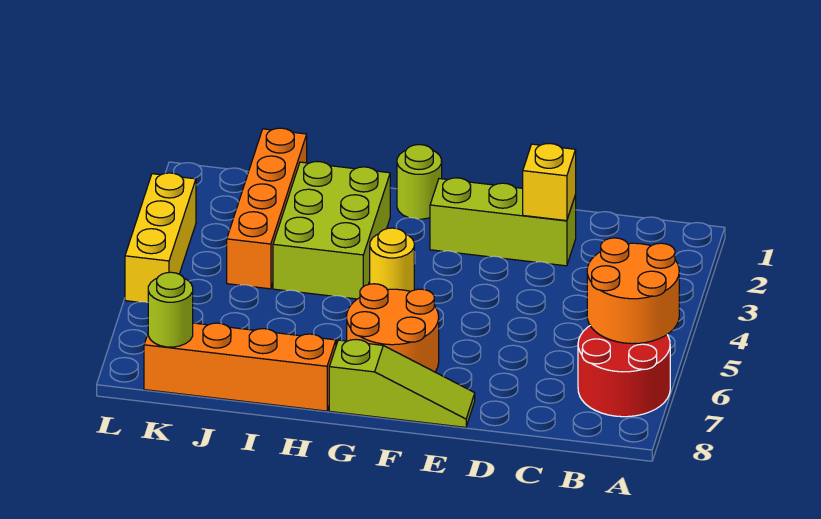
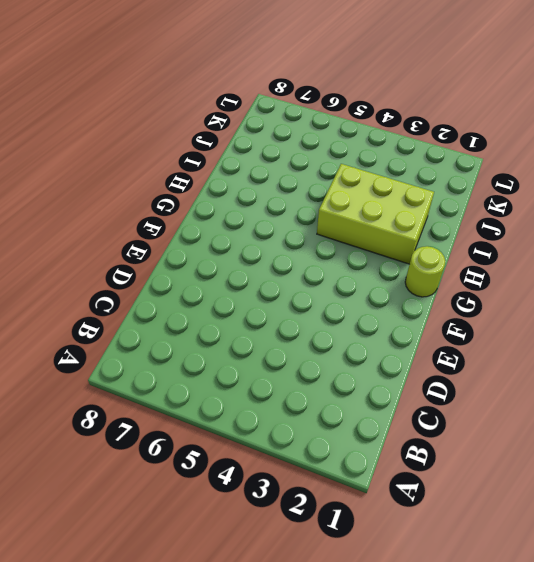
none -> red round brick A6:B7 level 1
none -> lime brick D2:F2 level 1
none -> lime slope E8:G8 level 1 top G

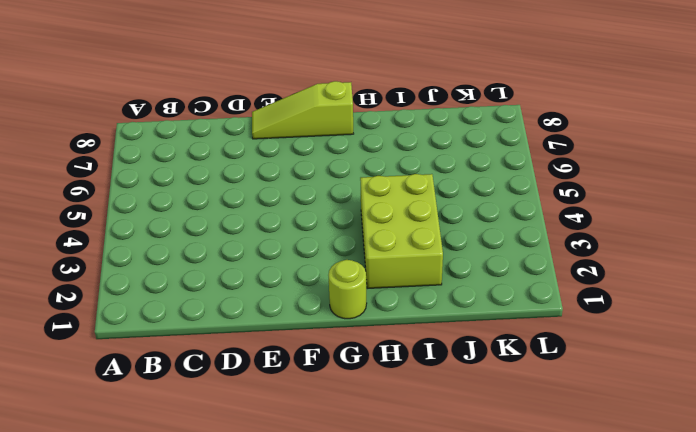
none -> red round brick A6:B7 level 1
none -> lime brick D2:F2 level 1
none -> orange round brick F6:G7 level 1

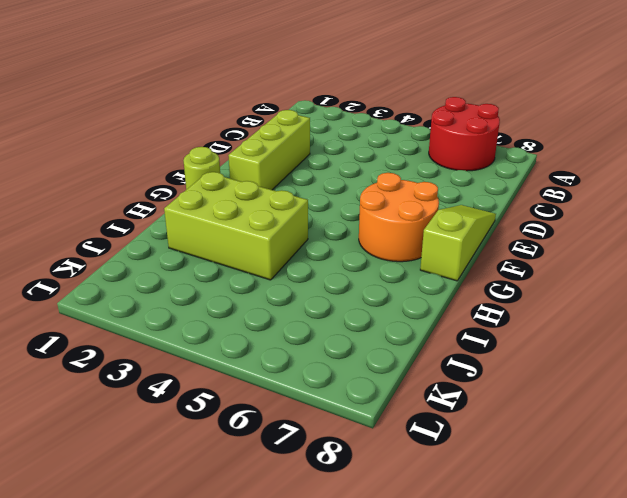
none -> yellow round brick G4 level 1
none -> orange brick H8:K8 level 1
none -> orange brick J1:J4 level 1

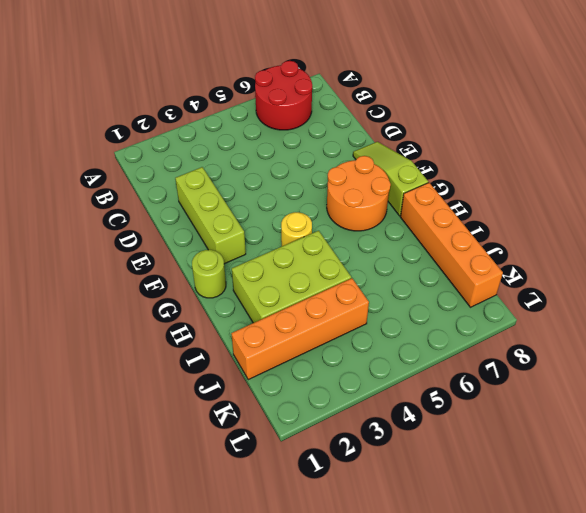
none -> yellow brick L3:L5 level 1
none -> orange round brick A5:B6 level 2
none -> yellow brick D2 level 2

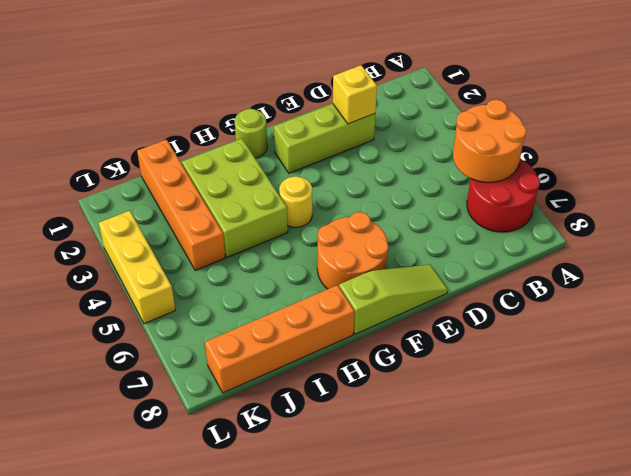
none -> lime round brick K8 level 2

